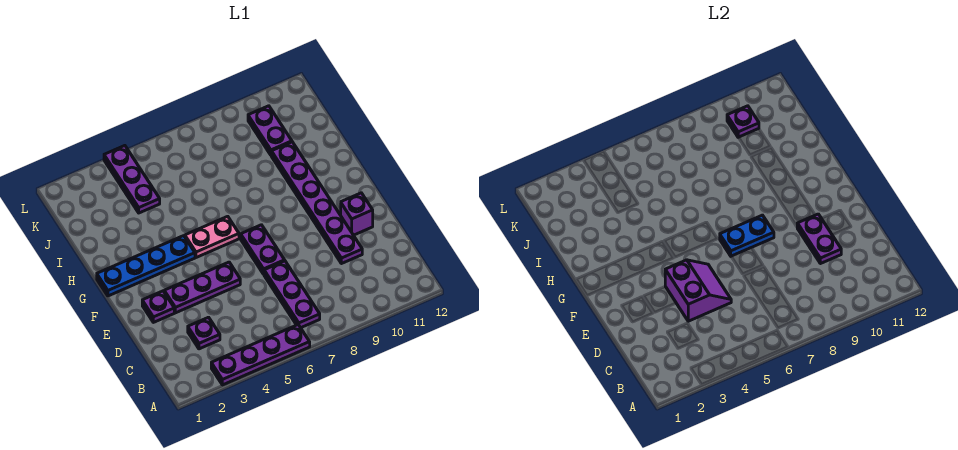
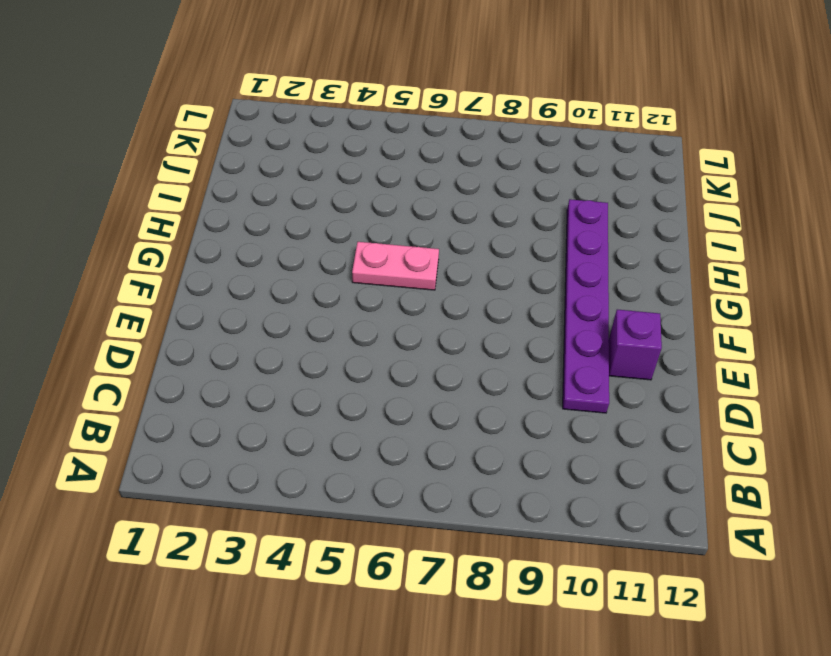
none -> purple plate A3:A6 level 1
none -> purple plate B7:D7 level 1
none -> purple plate C3 level 1

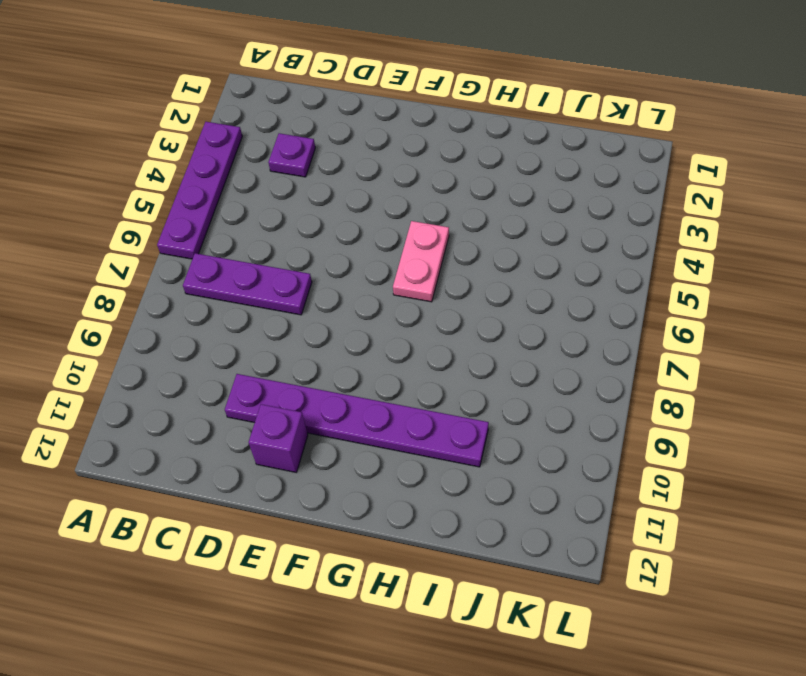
none -> purple plate E2 level 1
none -> purple plate E3:E5 level 1
none -> purple plate E7:F7 level 1

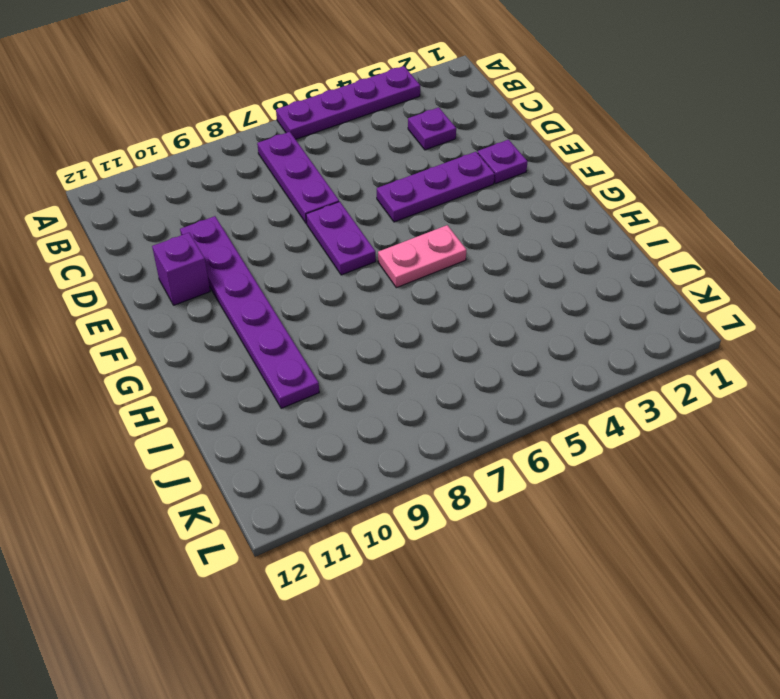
none -> blue plate G1:G4 level 1
none -> purple plate J4:L4 level 1
none -> purple plate J10:K10 level 1

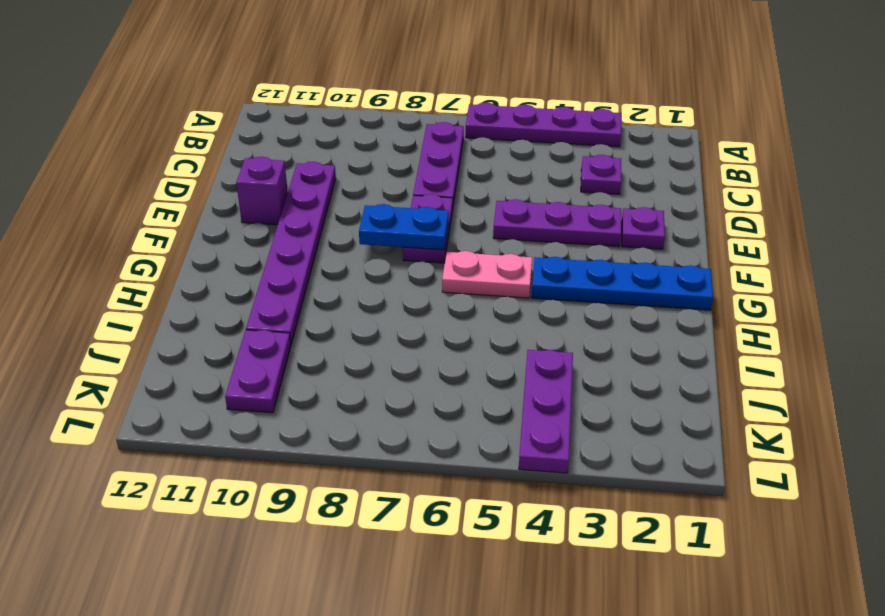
none -> purple slope D4:E5 level 2 top 4
none -> purple plate D10:E10 level 2
none -> purple plate K10 level 2

